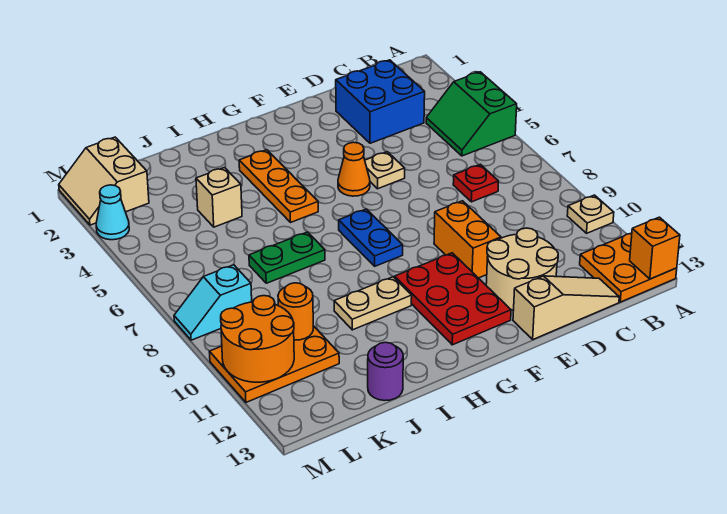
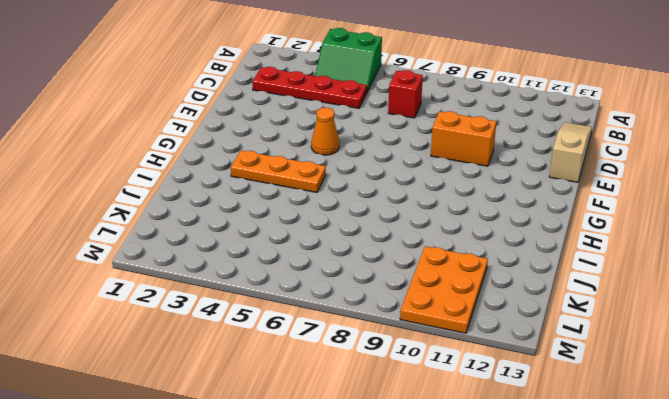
red plate C2:C5 level 1 -> blue brick C2:D3 level 1
red brick C7 level 1 -> red plate C7 level 1
none -> tan plate A10 level 1
none -> orange plate A12:B13 level 1
none -> tan round brick D11:E12 level 1

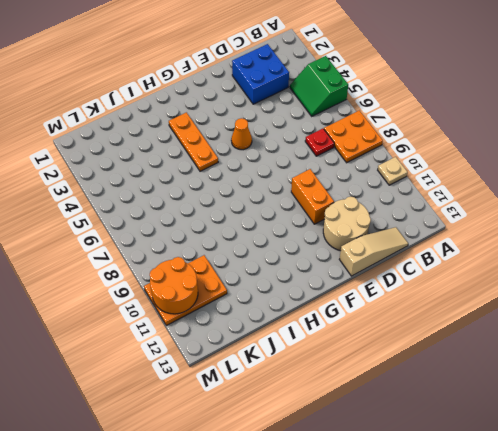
orange plate A7:B8 level 1 -> orange plate A12:B13 level 1
none -> tan plate E5 level 1
none -> red plate F10:G12 level 1
none -> blue plate G7:G8 level 1

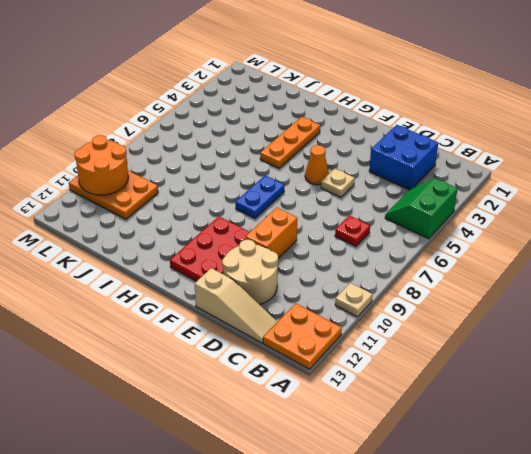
none -> tan plate H10:I10 level 1
none -> green plate I7:J7 level 1
none -> tan brick J4 level 1

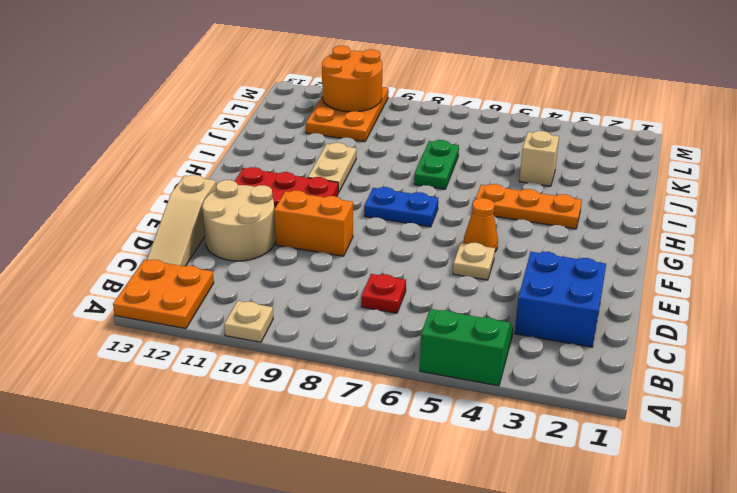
none -> purple round brick J13 level 1
none -> tan slope L1:M2 level 1 top L
none -> cyan slope L8:M8 level 1 top L

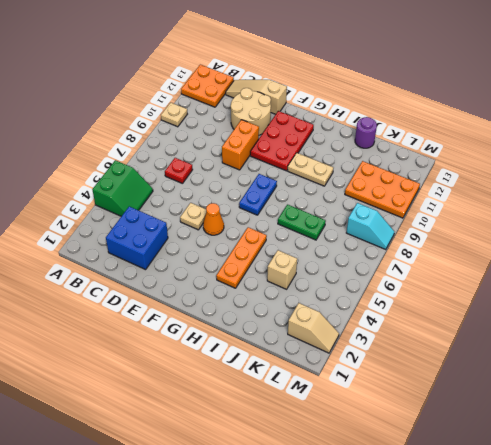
tan slope L2:M2 level 1 top L -> tan slope L1:M2 level 1 top L
none -> cyan cone M3 level 1
none -> orange brick A13 level 2
none -> orange round brick K10 level 2

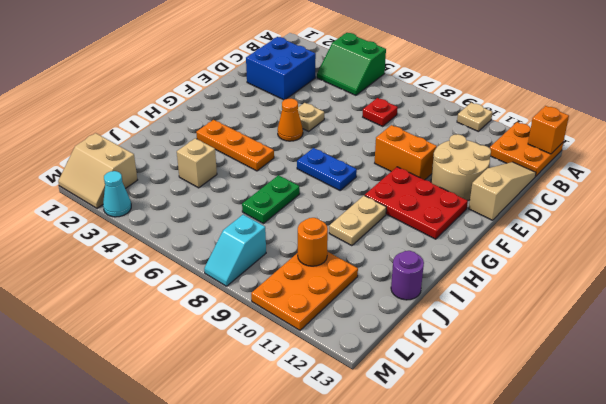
none -> orange round brick L10:M11 level 2

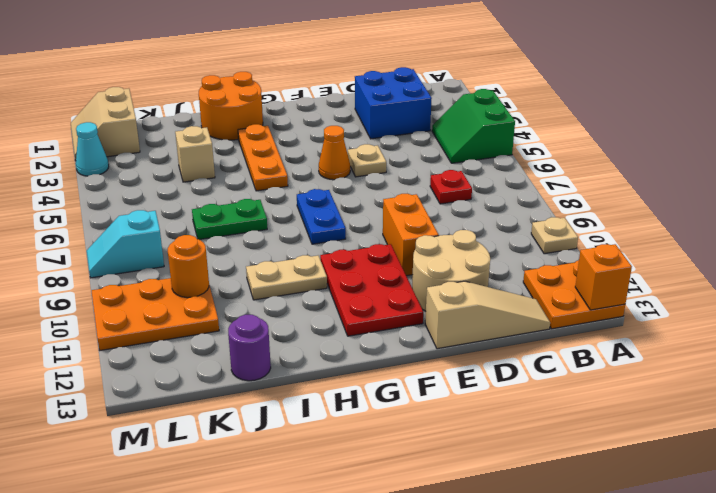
orange round brick H1:I2 level 1 -> orange round brick L10:M11 level 2

